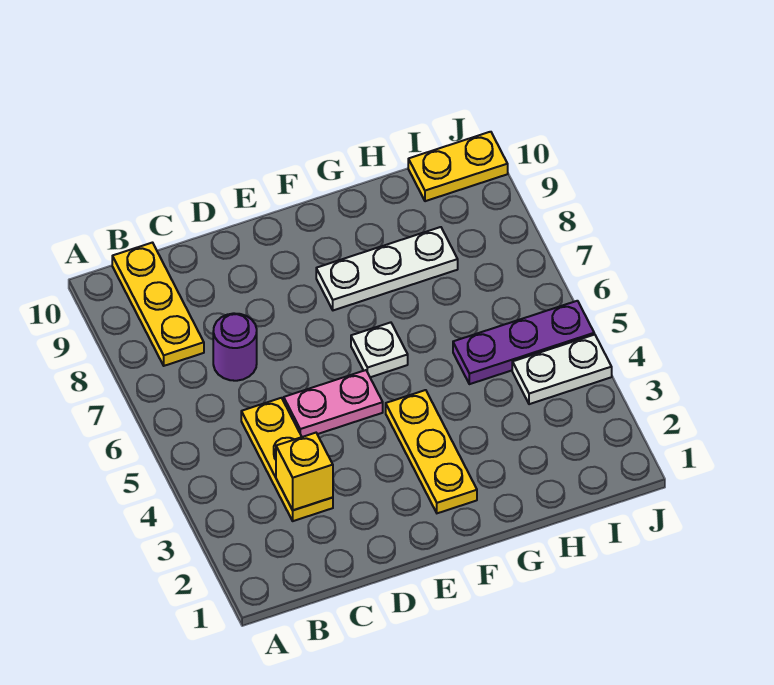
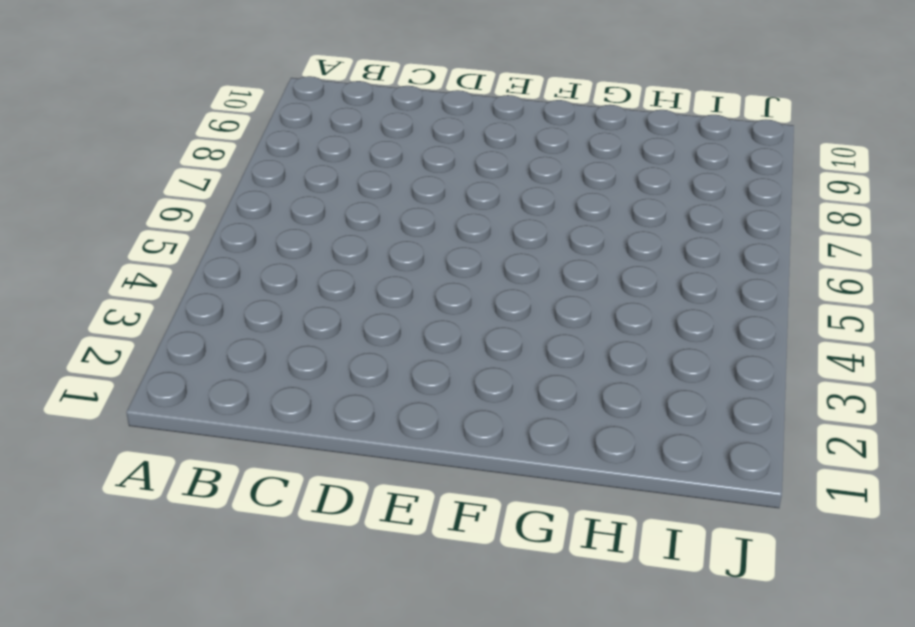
none -> yellow plate B8:B10 level 1
none -> yellow plate C3:C5 level 1

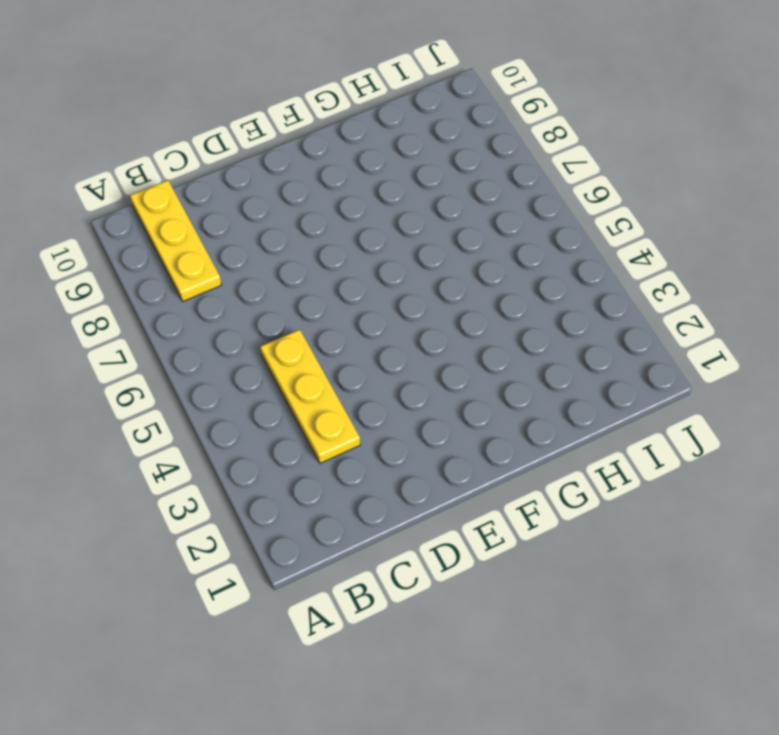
none -> purple round brick C7 level 1
none -> pink plate D5:E5 level 1

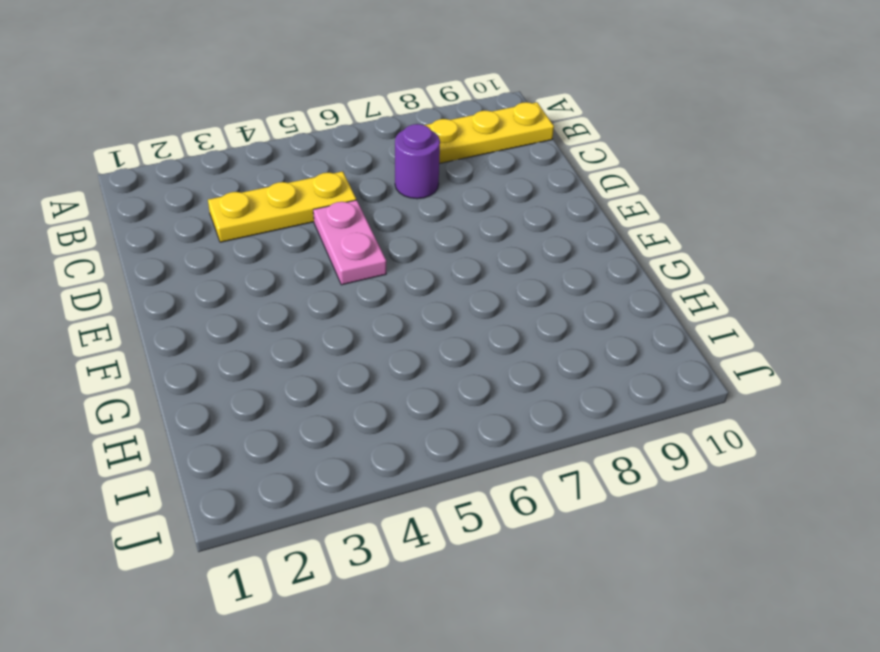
none -> yellow plate F2:F4 level 1
none -> white plate F6 level 1

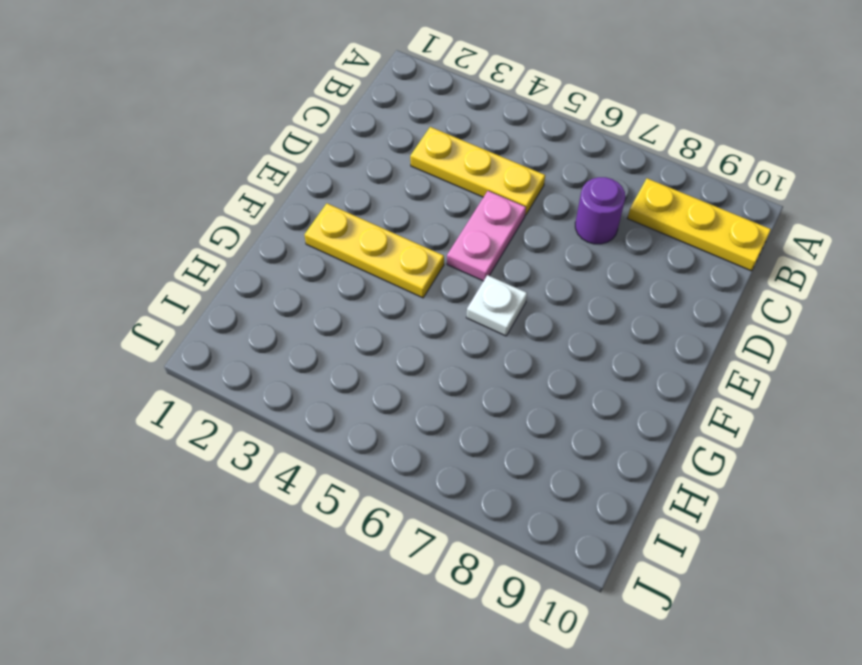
none -> white plate F8:H8 level 1
none -> purple plate H5:J5 level 1

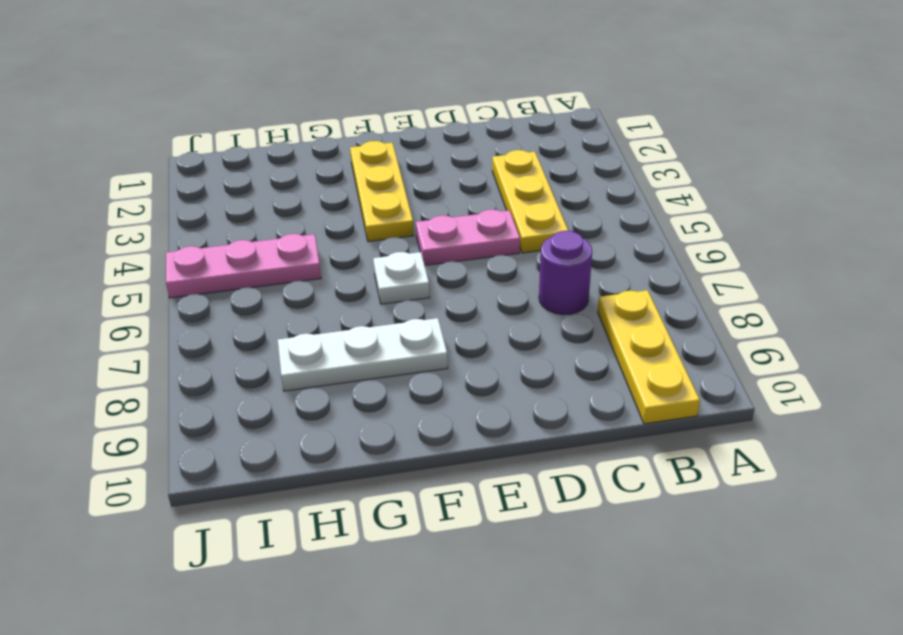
pink plate H5:J5 level 1 -> purple plate H5:J5 level 1
none -> white plate I4:J4 level 1
none -> yellow plate I10:J10 level 1

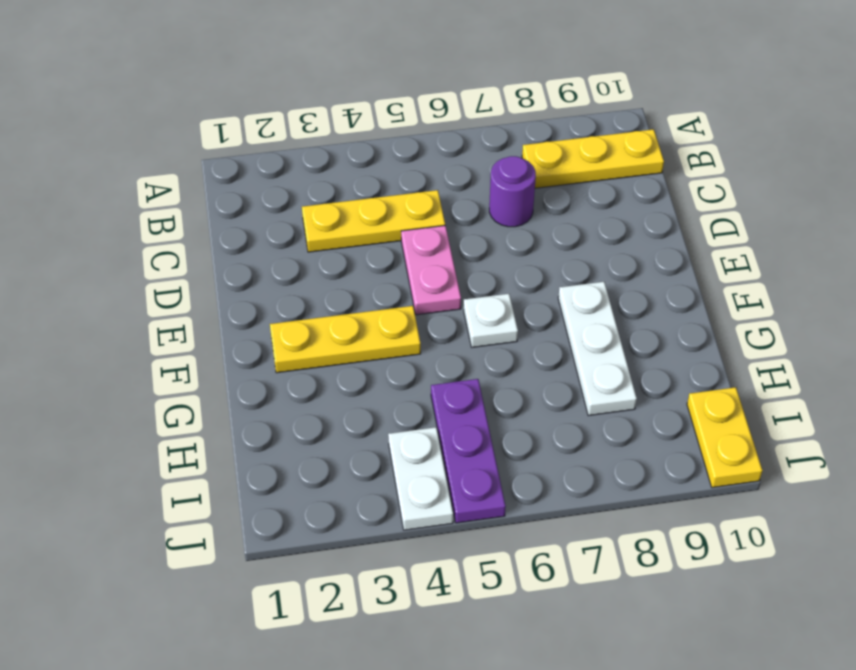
none -> yellow brick C3 level 2

